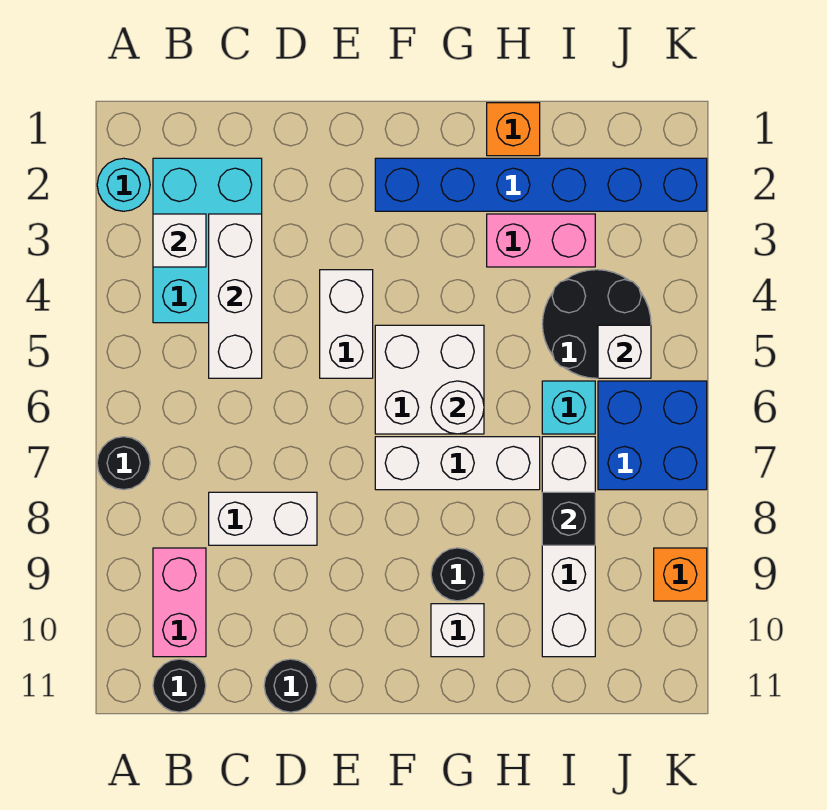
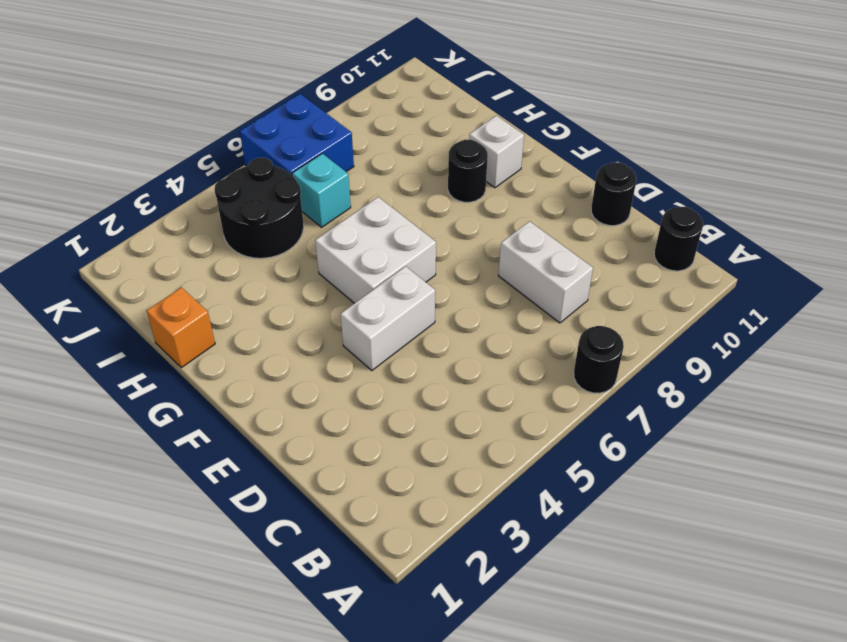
none -> cyan round brick A2 level 1
none -> cyan brick B2:C4 level 1
none -> pink brick B9:B10 level 1

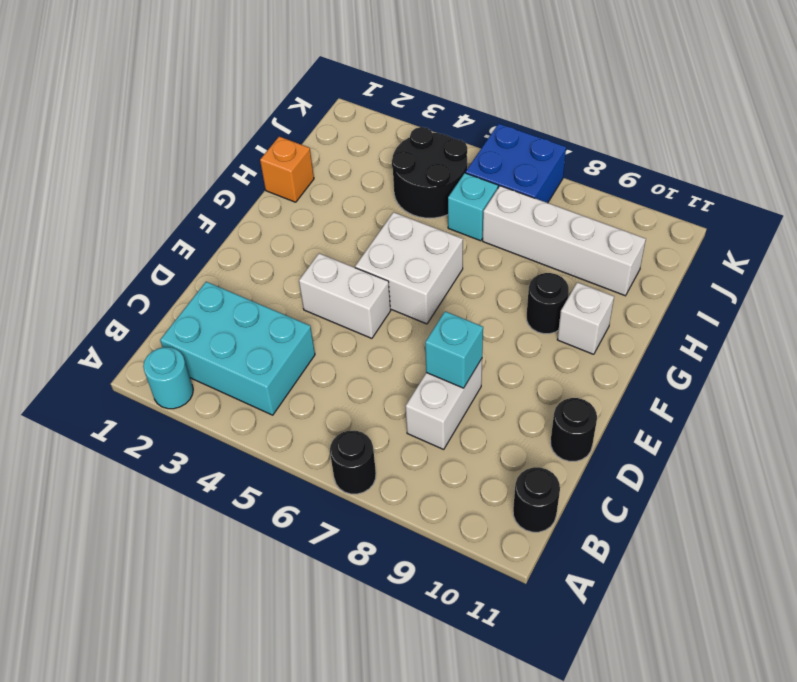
cyan brick D8 level 2 -> none
none -> pink brick B9:B10 level 1
none -> blue brick F2:K2 level 1
none -> white brick F7:H7 level 1

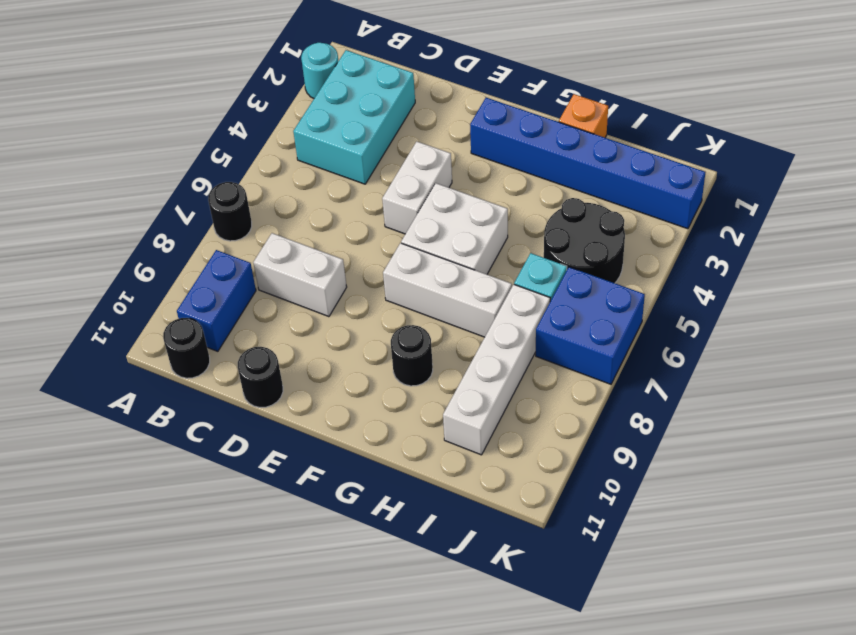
blue brick B9:B10 level 1 -> pink brick B9:B10 level 1
none -> white brick G10 level 1
none -> pink brick H3:I3 level 1
none -> orange brick K9 level 1

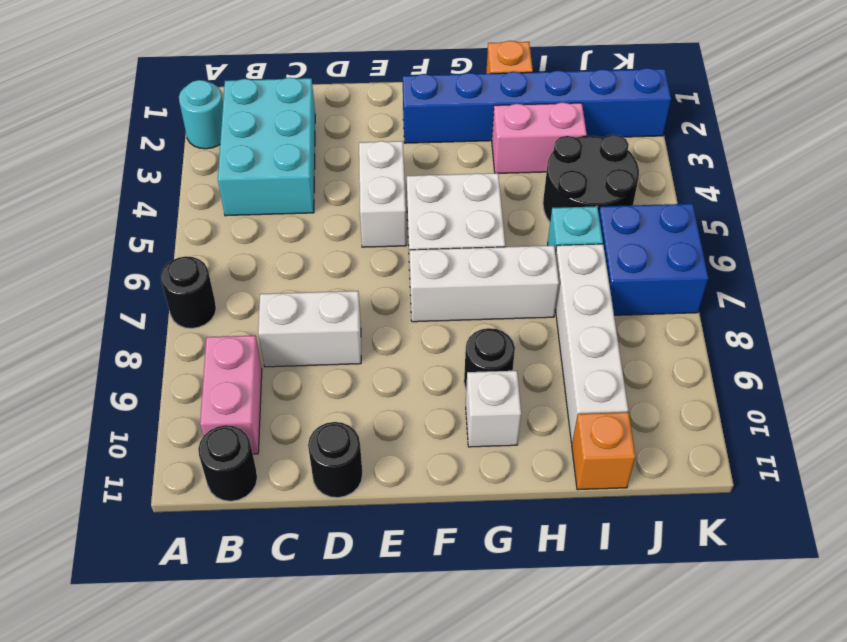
orange brick I11 level 1 -> orange brick K9 level 1
none -> white brick B3 level 2
none -> white brick C3:C5 level 2
none -> white round brick G6 level 2

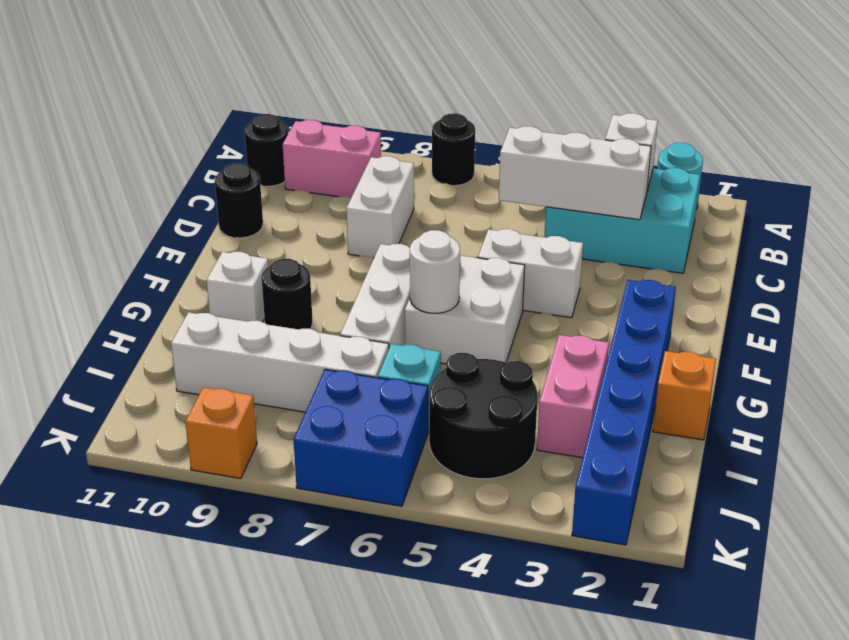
none -> black brick I8 level 2
none -> white brick J5 level 2

